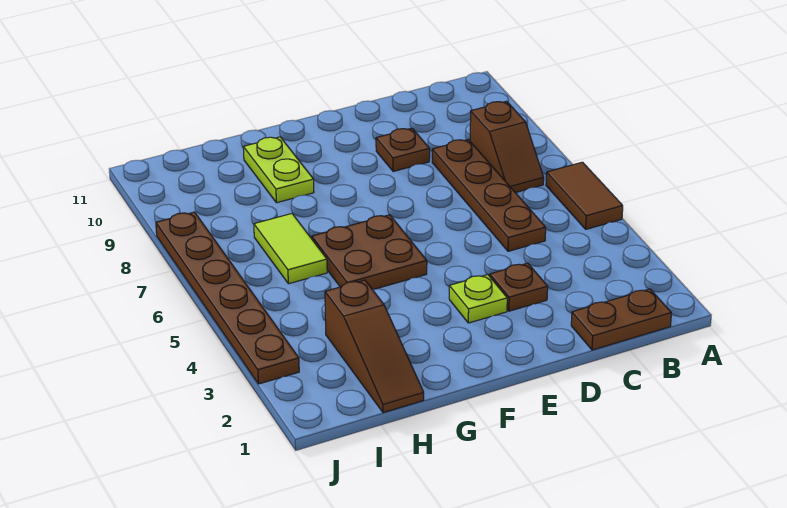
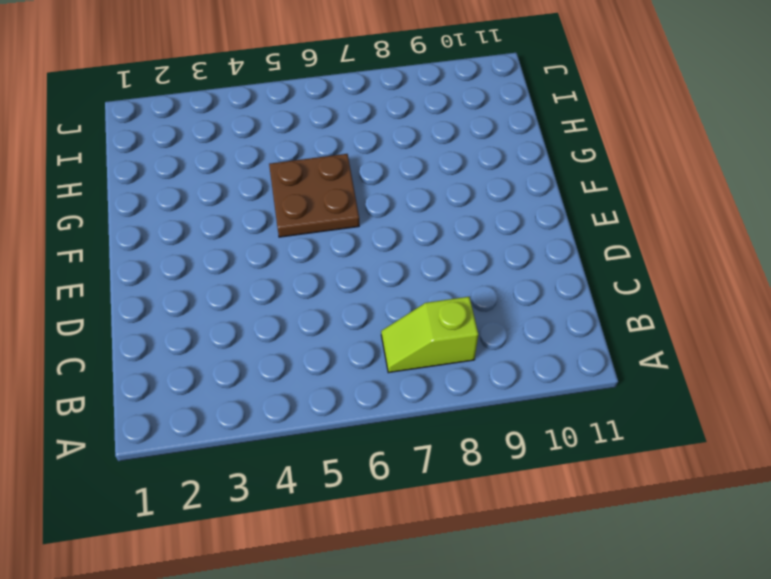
lime slope B7:B8 level 1 top 8 -> brown slope B7:B8 level 1 top 8
none -> brown tile A5:A6 level 1
none -> brown plate B1:C1 level 1
none -> brown plate C5:C8 level 1

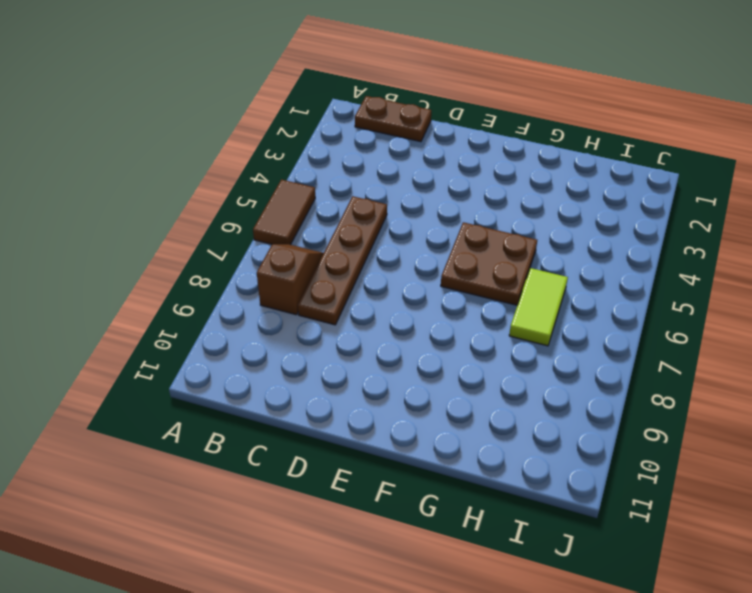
none -> brown plate D3 level 1
none -> brown plate D9 level 1
none -> lime plate E3 level 1

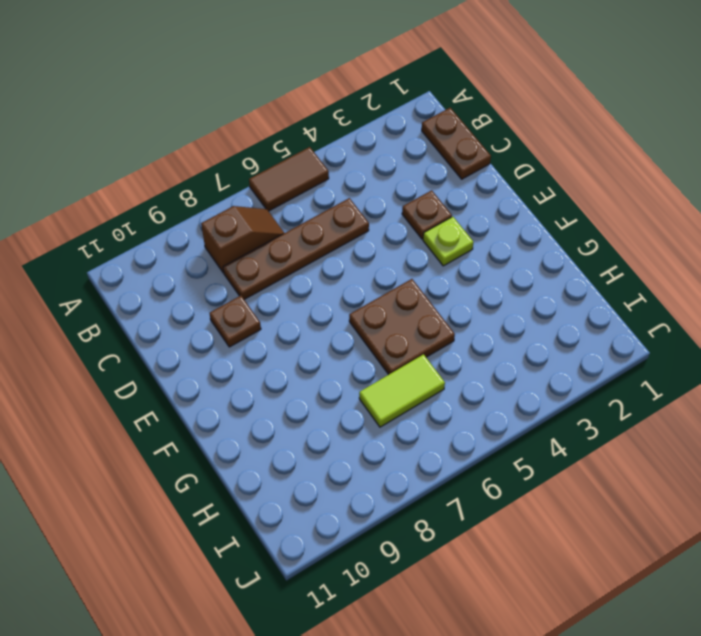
none -> lime plate G9:G10 level 1
none -> brown slope H1:H3 level 1 top 3
none -> brown plate J3:J8 level 1

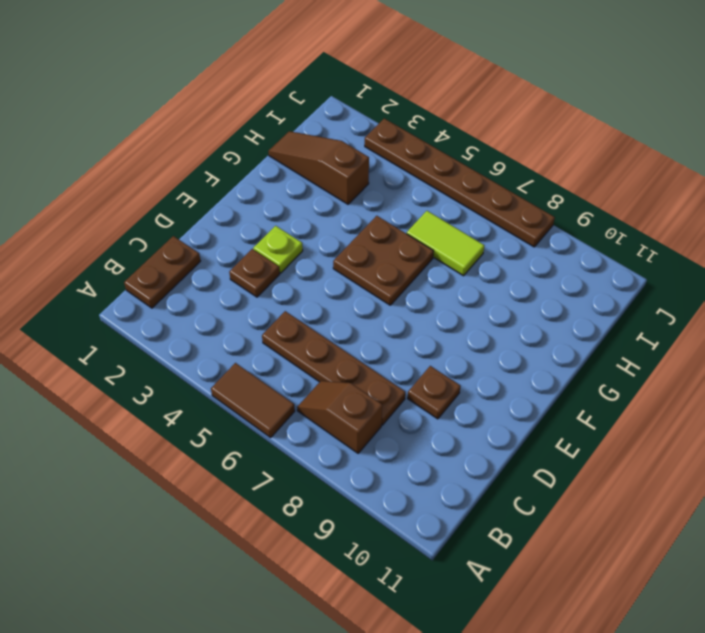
none -> lime plate G9:G10 level 1

